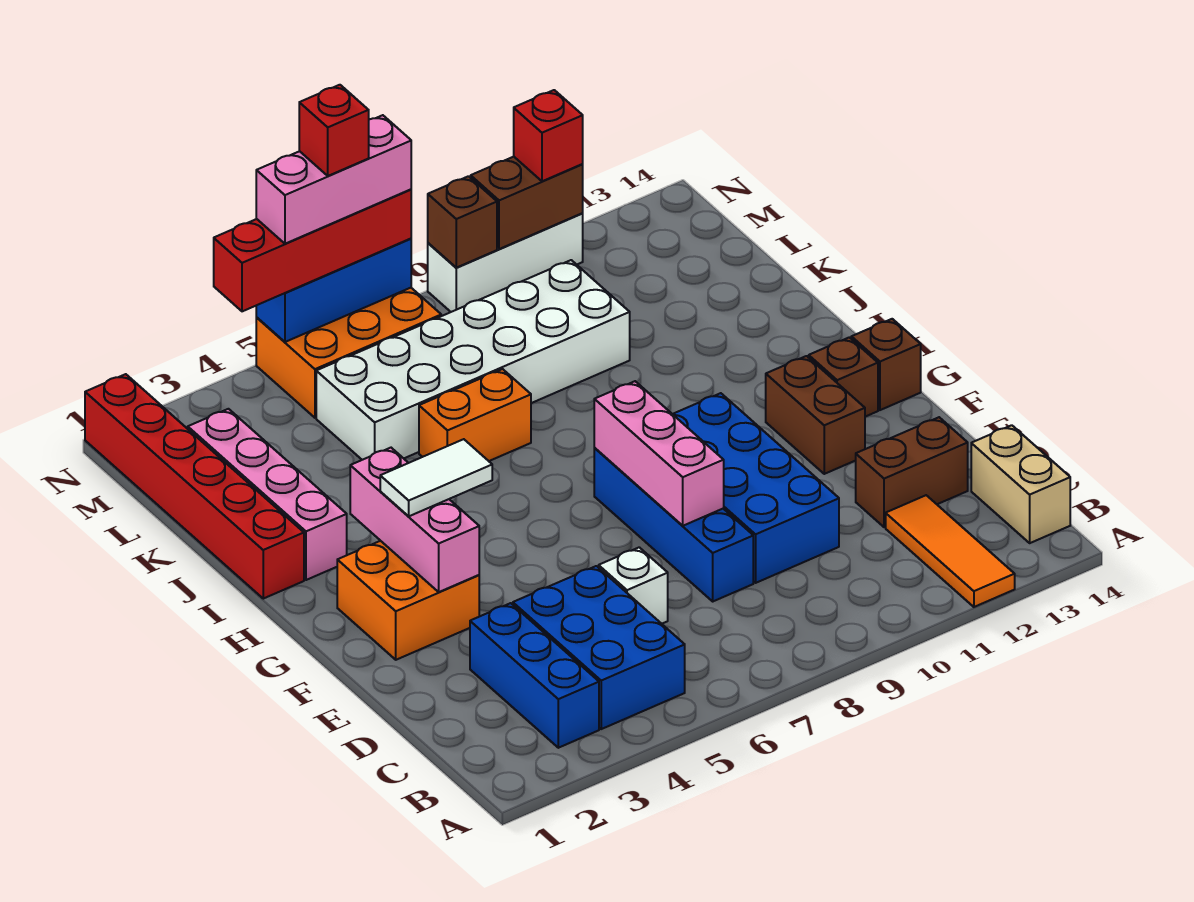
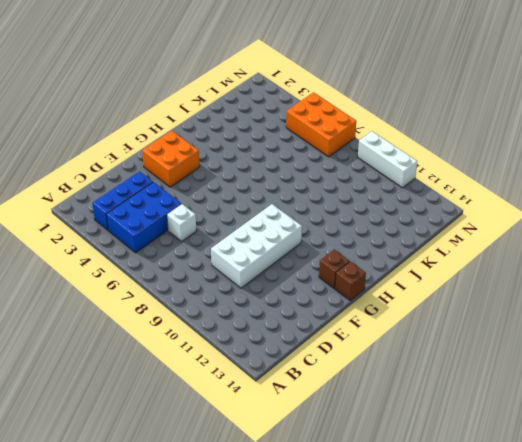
white brick D9:G10 level 1 -> blue brick D9:G10 level 1
none -> orange tile A12:C12 level 1
none -> tan brick B14:C14 level 1
none -> blue brick D8:G8 level 1

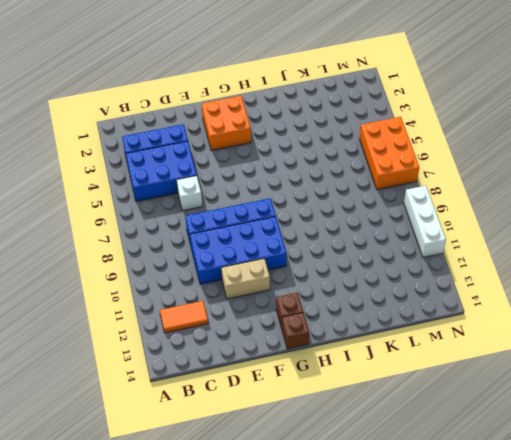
orange tile B12:C12 level 1 -> orange tile A12:C12 level 1
tan brick E11:F11 level 1 -> tan brick B14:C14 level 1
none -> brown brick D12:D13 level 1
none -> brown brick F12:G12 level 1
none -> red brick I1:N1 level 1

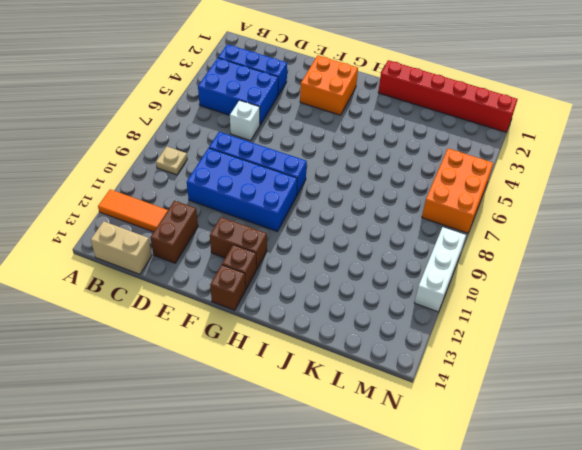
tan plate B9 level 1 -> none
none -> pink brick I2:L2 level 1
none -> orange brick J6:J7 level 1
none -> white brick K5:L10 level 1

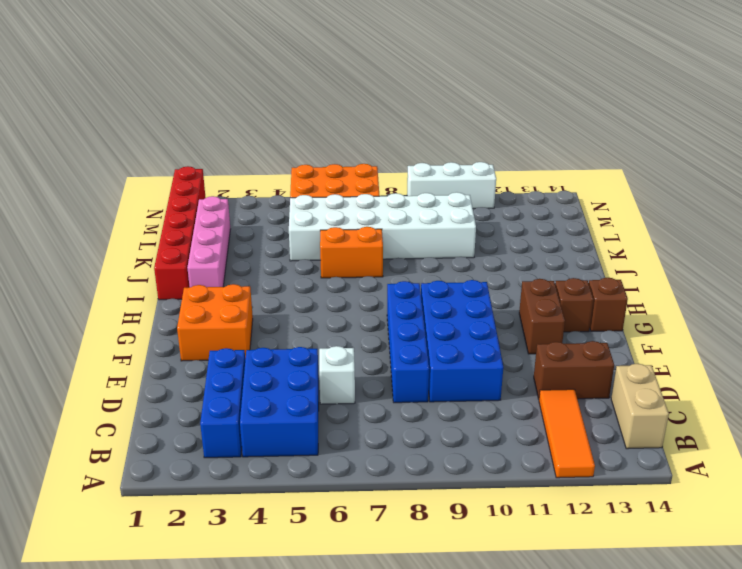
none -> pink brick E8:G8 level 2
none -> pink brick F3:H3 level 2
none -> blue brick N5:N7 level 2

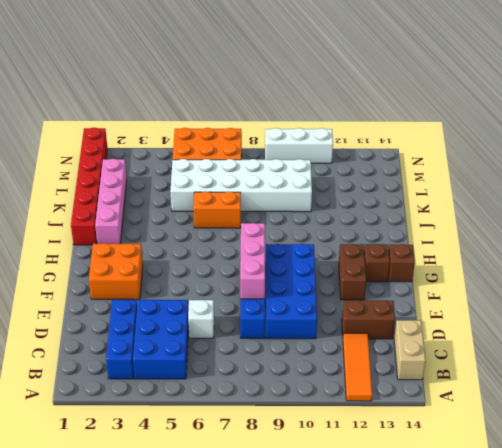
none -> pink brick F3:H3 level 2
none -> blue brick N5:N7 level 2
none -> brown brick N9 level 2

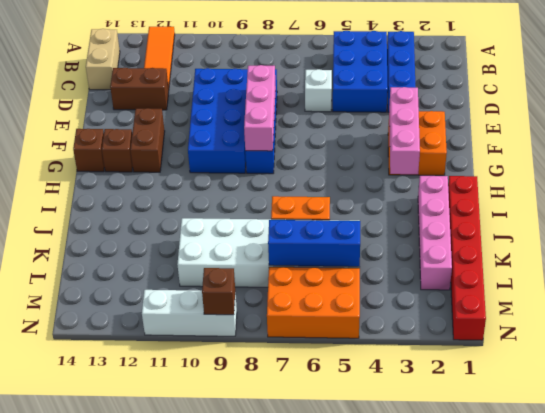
blue brick L5:L7 level 2 -> blue brick N5:N7 level 2
none -> brown brick N10:N11 level 2
none -> white tile G3:G4 level 3
none -> red brick N4:N7 level 3

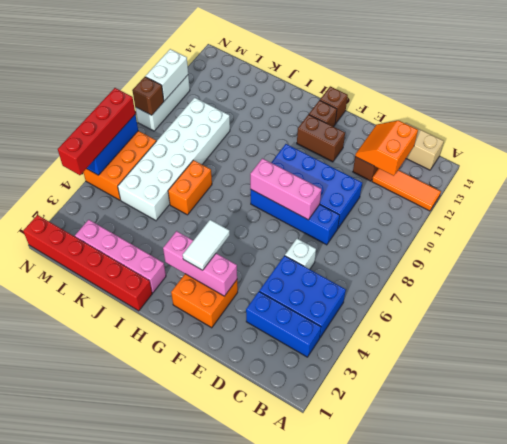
orange slope C12:D13 level 2 top C -> none
white brick N10:N11 level 2 -> brown brick N10:N11 level 2
none -> red brick N11 level 3
none -> pink brick N5:N7 level 4
none -> red brick N6 level 5

